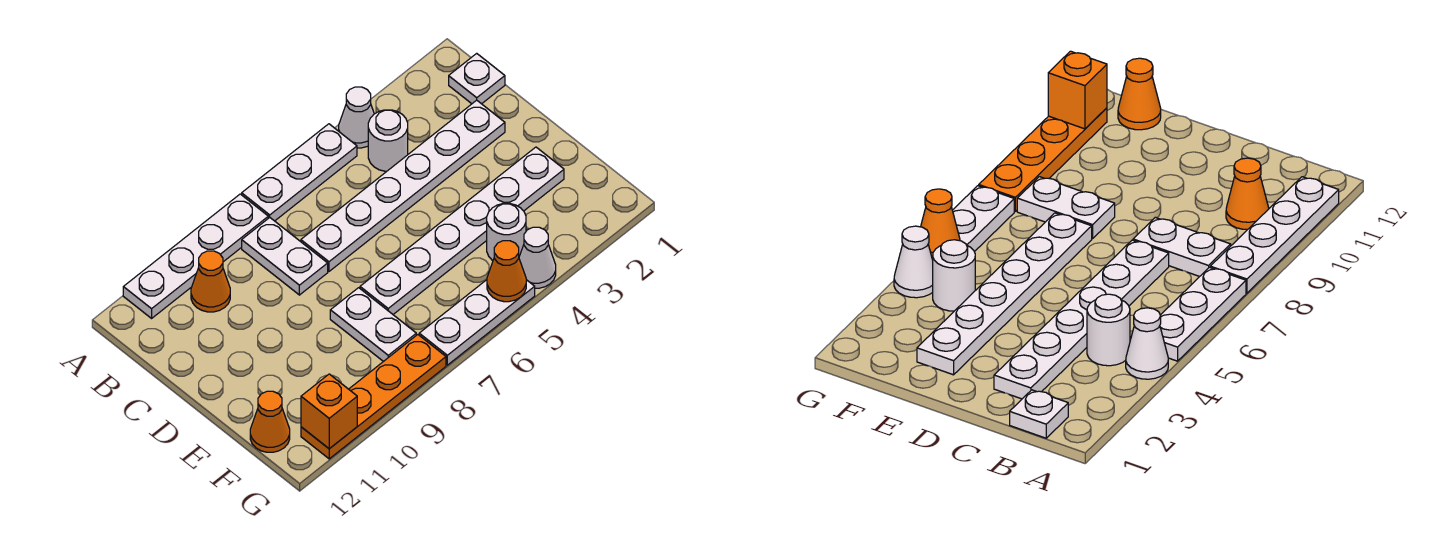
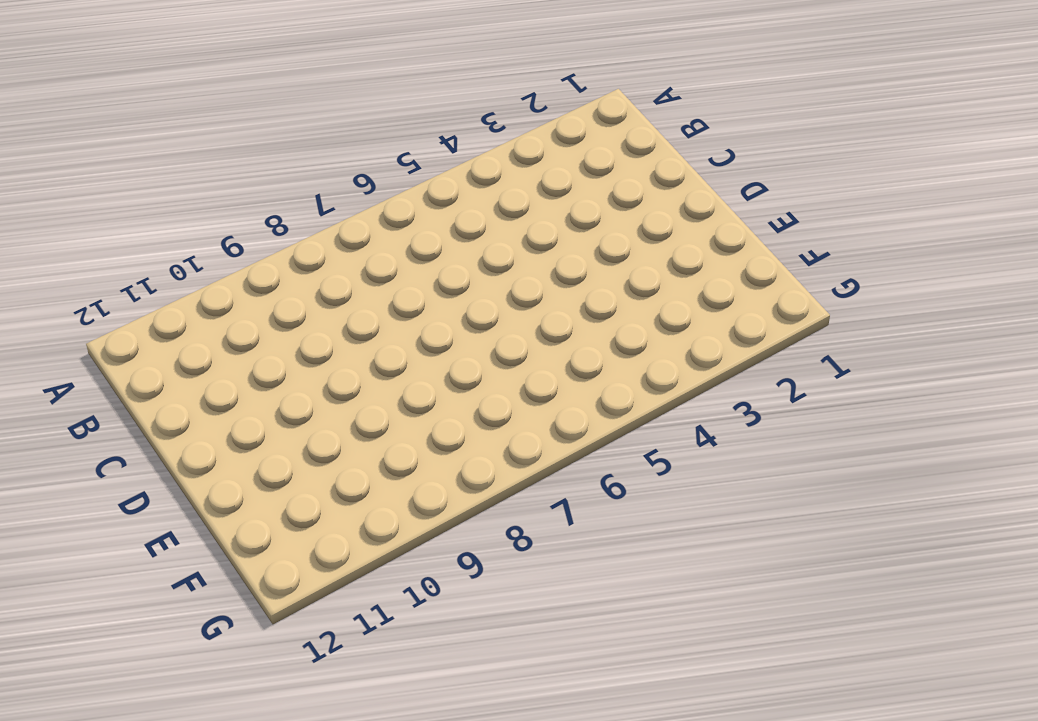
none -> white cone A4 level 1
none -> white plate A5:A7 level 1
none -> white plate A8:A11 level 1

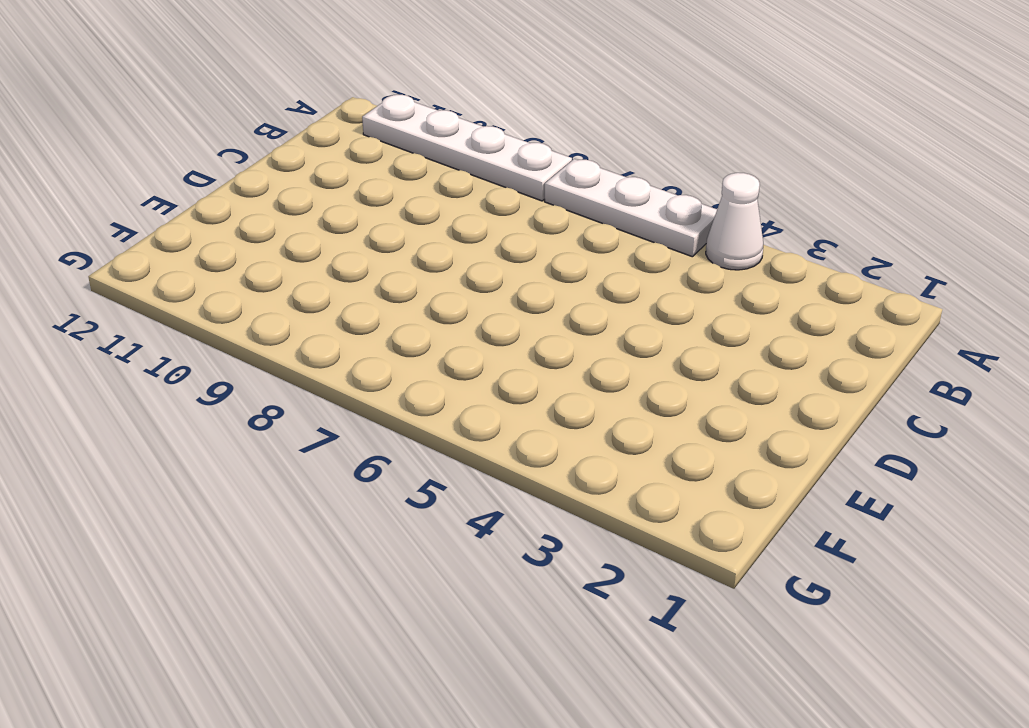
none -> white plate B1 level 1
none -> white round brick B4 level 1
none -> white plate B8:C8 level 1

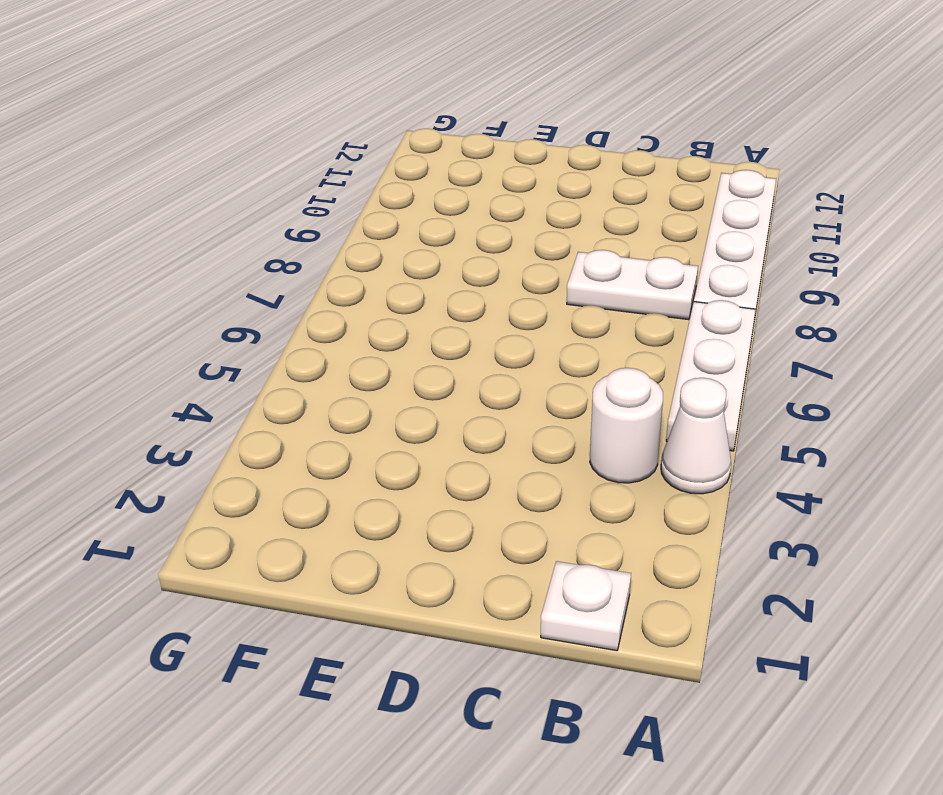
none -> orange cone B10 level 1
none -> white plate C2:C7 level 1
none -> white plate E2:E7 level 1

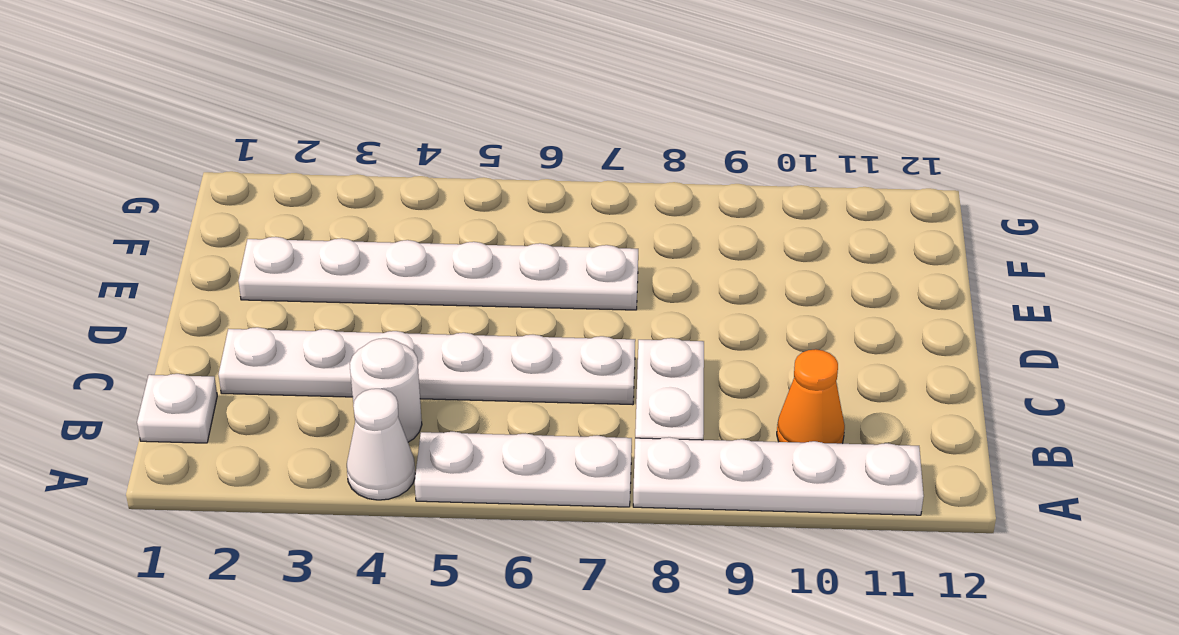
none -> white plate E8:F8 level 1
none -> white round brick F4 level 1
none -> orange cone F12 level 1

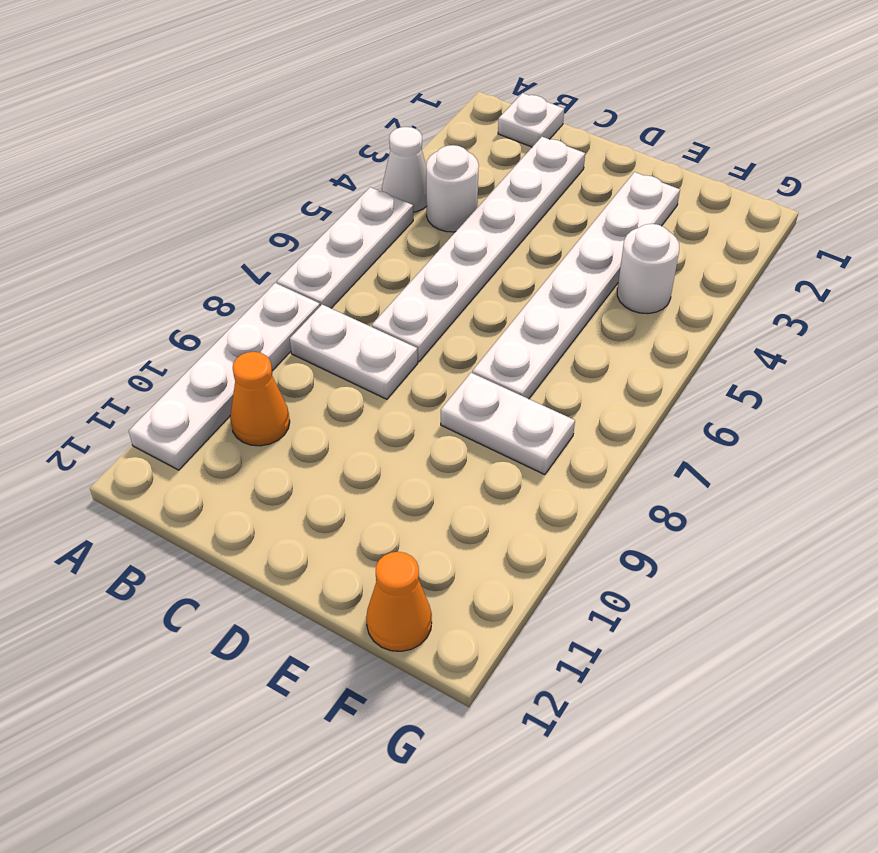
none -> white cone G4 level 1
none -> white plate G5:G7 level 1
none -> orange plate G8:G11 level 1

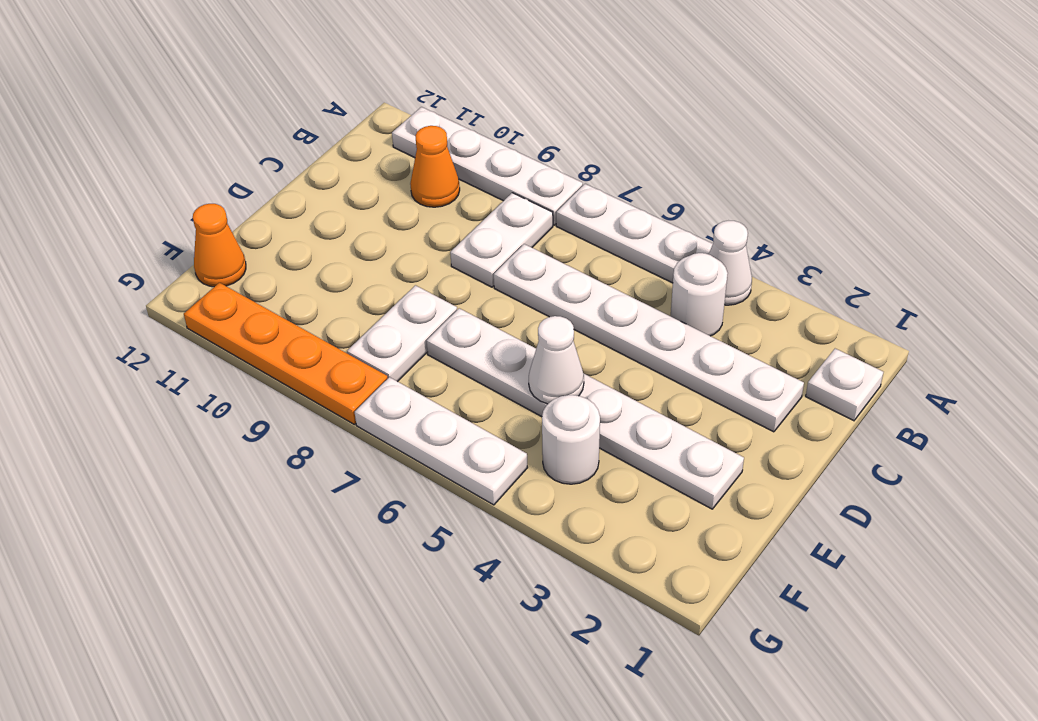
white cone E5 level 2 -> white cone G4 level 1
none -> orange cone G5 level 2
none -> orange brick G11 level 2

